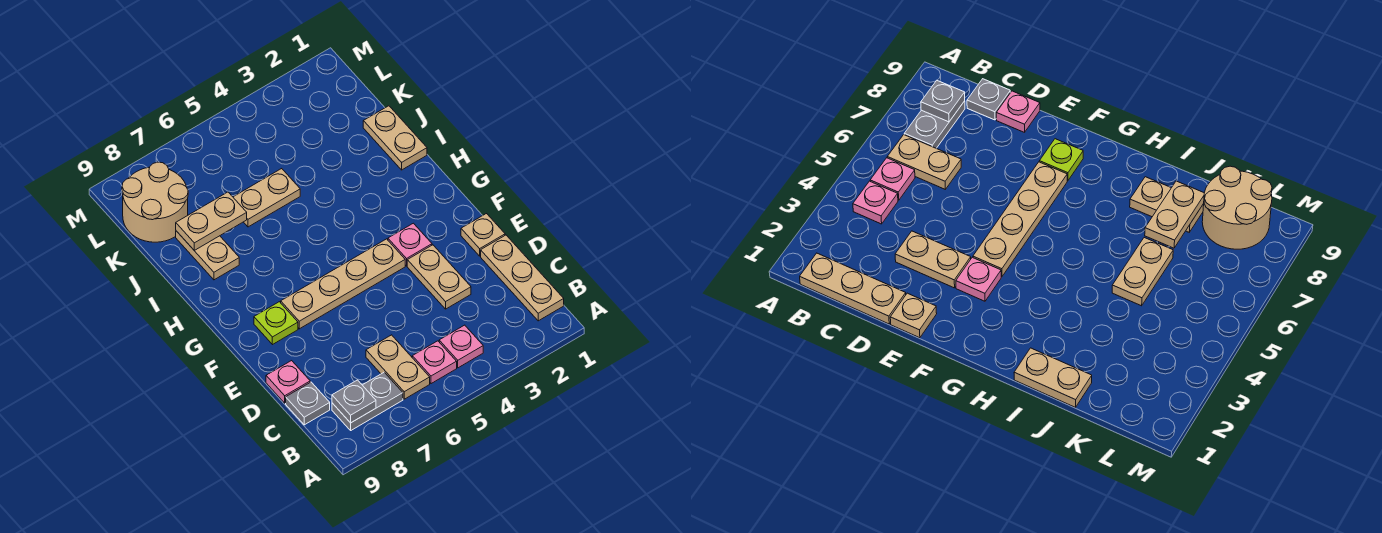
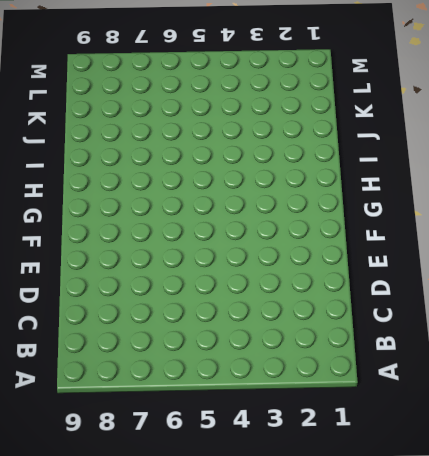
none -> tan plate B1:D1 level 1
none -> pink plate B4 level 1
none -> pink plate B5 level 1

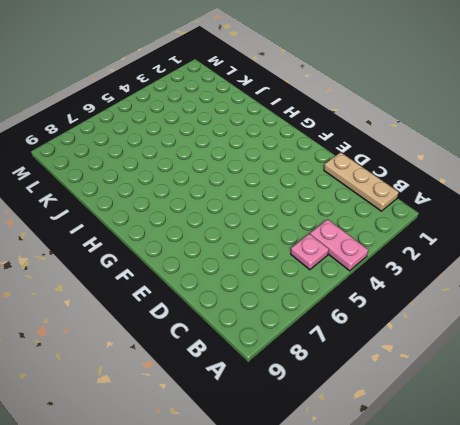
pink plate A4:B4 level 1 -> pink plate B4 level 1
none -> tan plate B6:C6 level 1
none -> grey plate B7:B8 level 1
none -> grey plate C9 level 1

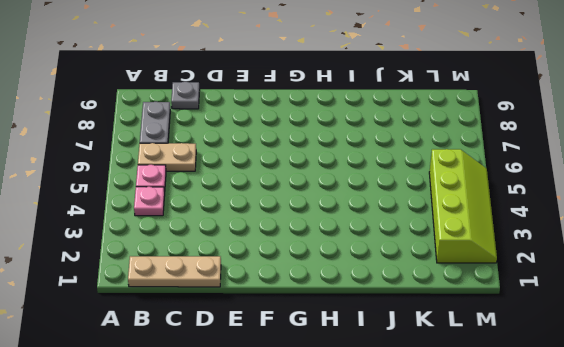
lime slope L2:M5 level 1 top L -> none
none -> tan plate D3:E3 level 1
none -> pink plate D9 level 1
none -> tan plate E1 level 1

